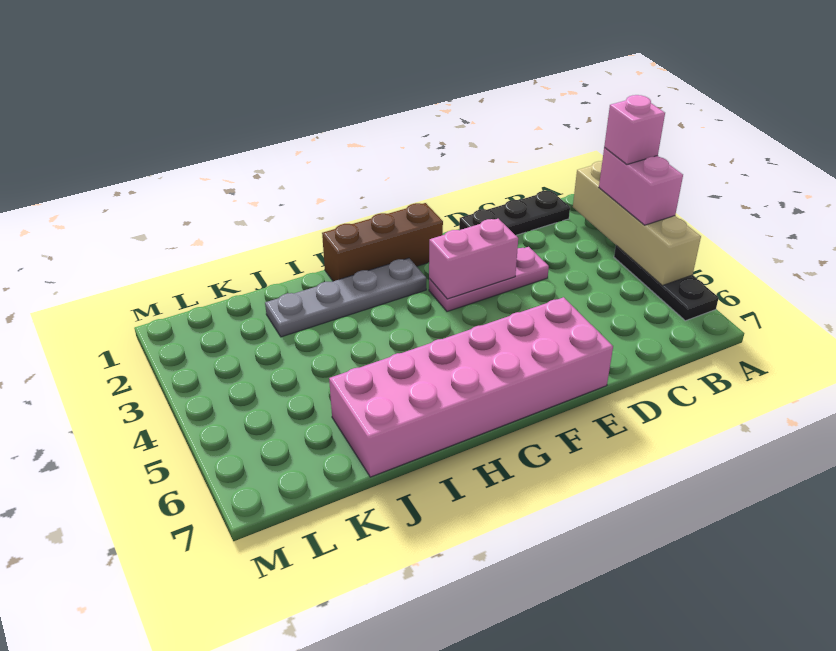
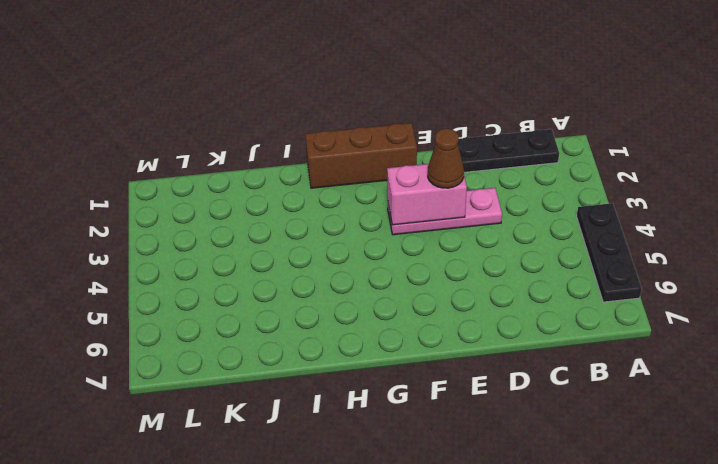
brown cone E3 level 3 -> none
none -> pink brick E6:J7 level 1
none -> grey plate G2:J2 level 1

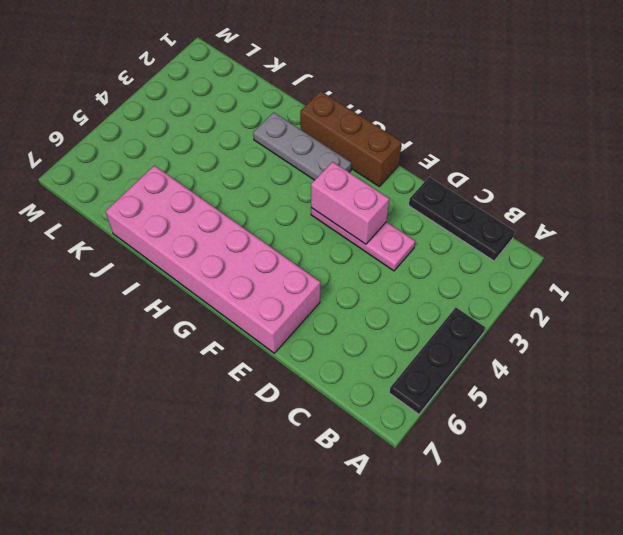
grey plate G2:I2 level 1 -> grey plate G2:J2 level 1
none -> tan brick A2:A5 level 2
none -> pink brick A3:A4 level 3

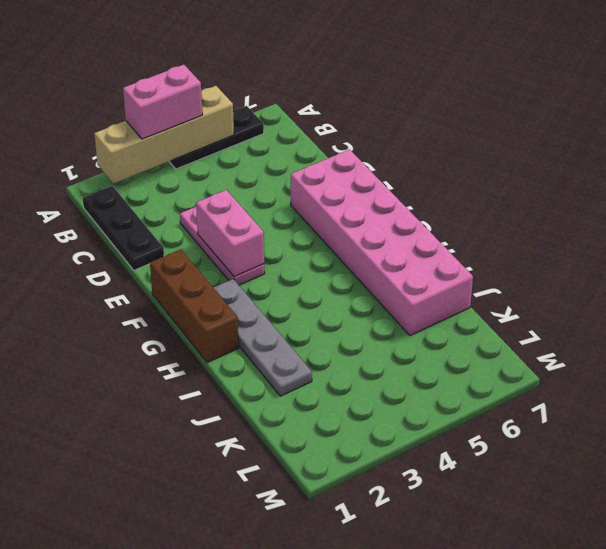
none -> pink brick A3 level 4

